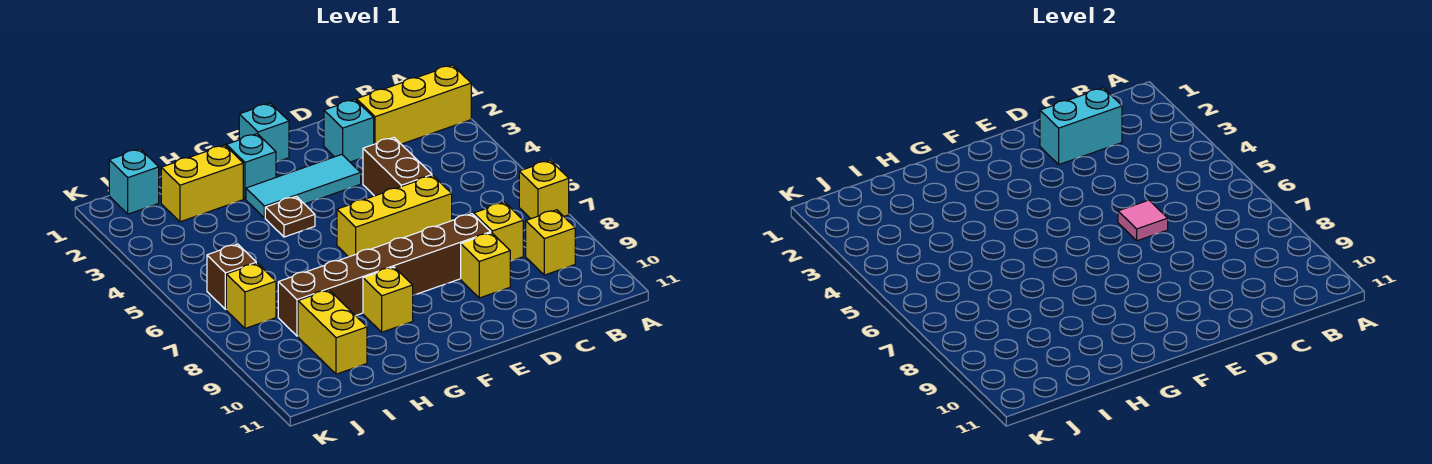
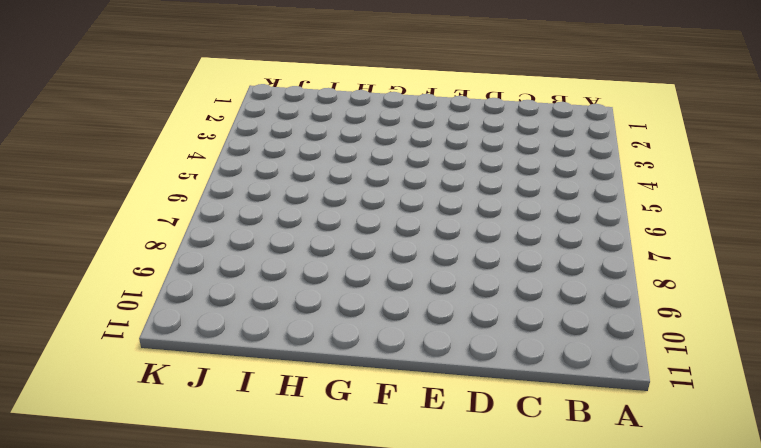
none -> yellow brick A2:C2 level 1
none -> yellow brick A7 level 1
none -> yellow brick B9 level 1

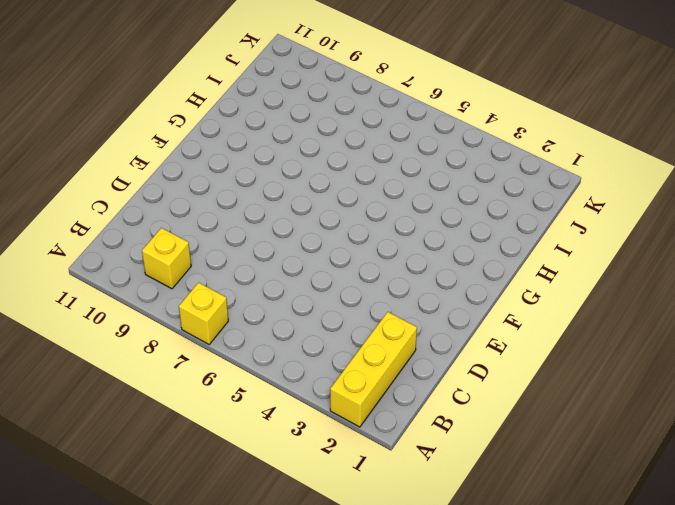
none -> yellow brick C8 level 1
none -> cyan brick D2 level 1
none -> brown brick D4:D5 level 1

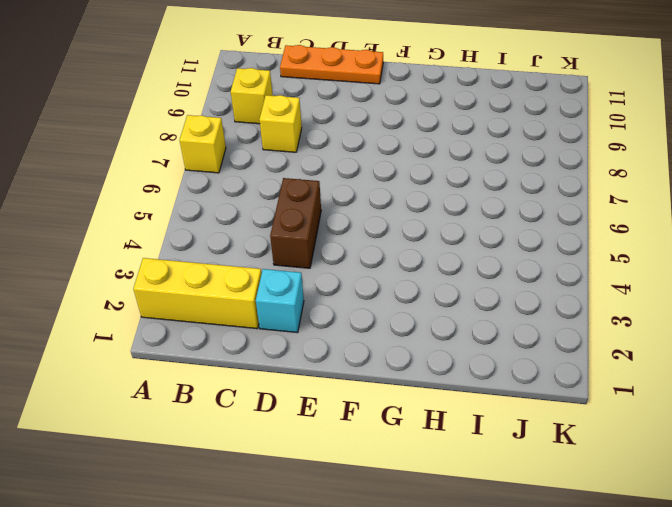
orange plate C11:E11 level 1 -> none
none -> yellow brick D6:F6 level 1
none -> brown brick D8:I8 level 1
none -> yellow brick D9 level 1

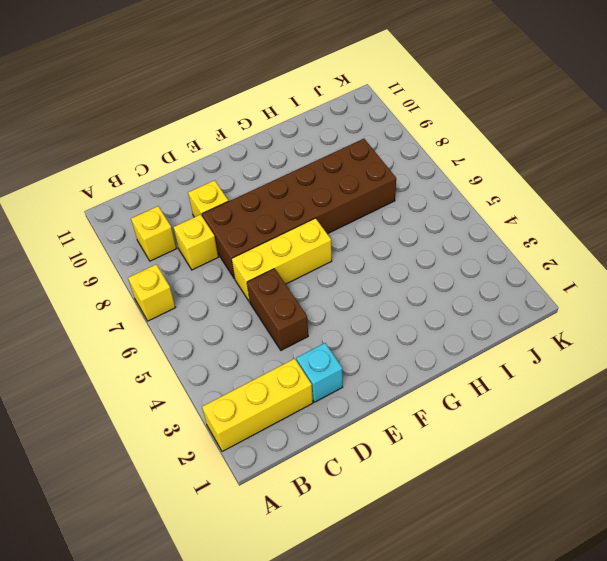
brown brick D7:I8 level 1 -> brown brick D8:I8 level 1
none -> cyan tile E3:G3 level 1
none -> cyan brick F1 level 1
none -> cyan brick G2 level 1

